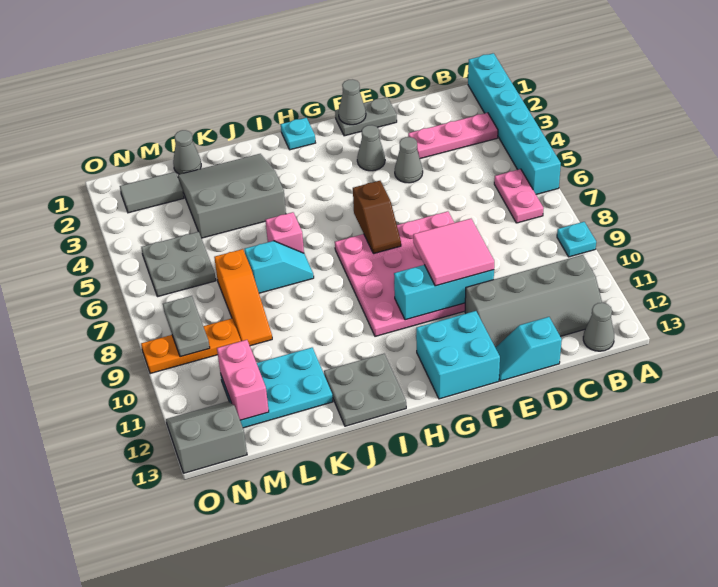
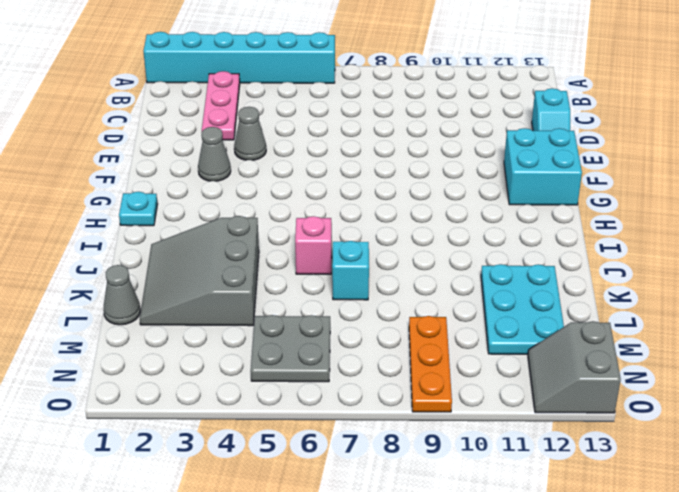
none -> cyan plate A9 level 1
none -> pink plate B6:B7 level 1
none -> grey slope B11:E12 level 1 top 11
none -> grey cone B13 level 1

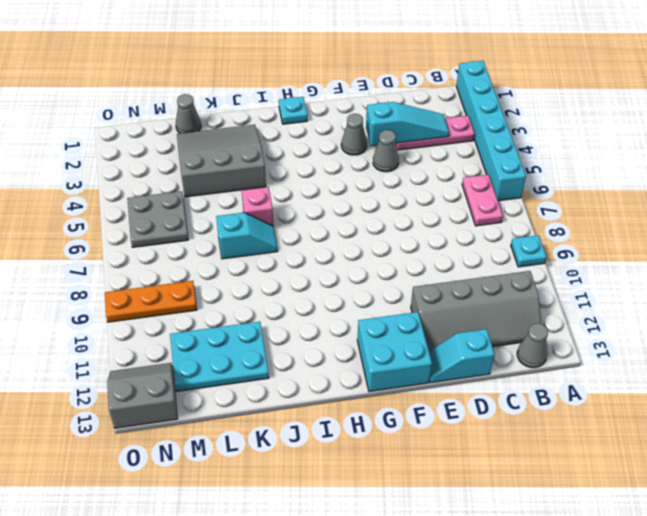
cyan slope C3:E3 level 2 top E -> none
none -> grey plate E1:F1 level 1
none -> pink plate E7:H10 level 1
none -> grey plate I12:J13 level 1
none -> orange slope L7:L9 level 1 top 7

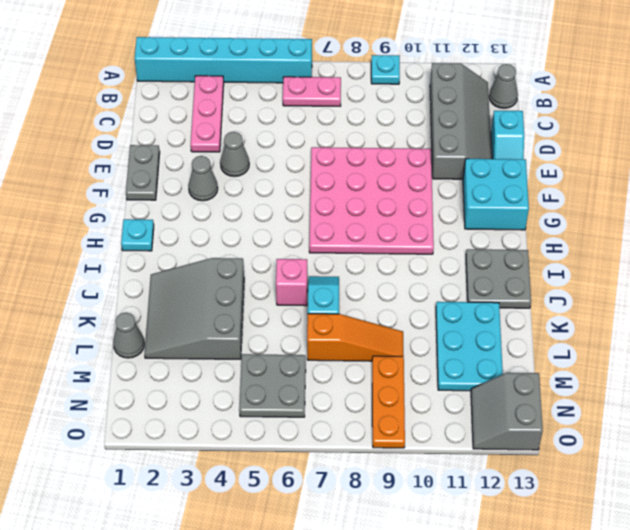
none -> grey tile M2:N2 level 1
none -> cyan brick E10:G10 level 2
none -> grey cone F1 level 2
none -> brown slope G6:G7 level 2 top 6

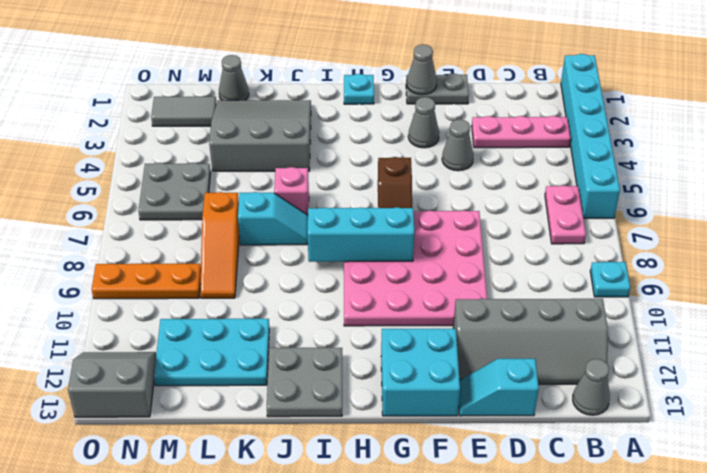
cyan brick G8:I8 level 2 -> cyan brick E10:G10 level 2
none -> pink brick M11:M12 level 2
none -> grey plate N8:N9 level 2
none -> pink tile E9:F10 level 3

